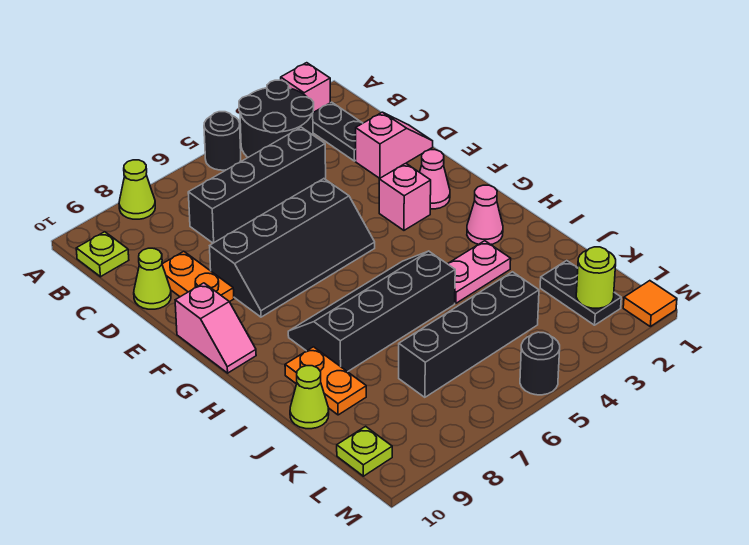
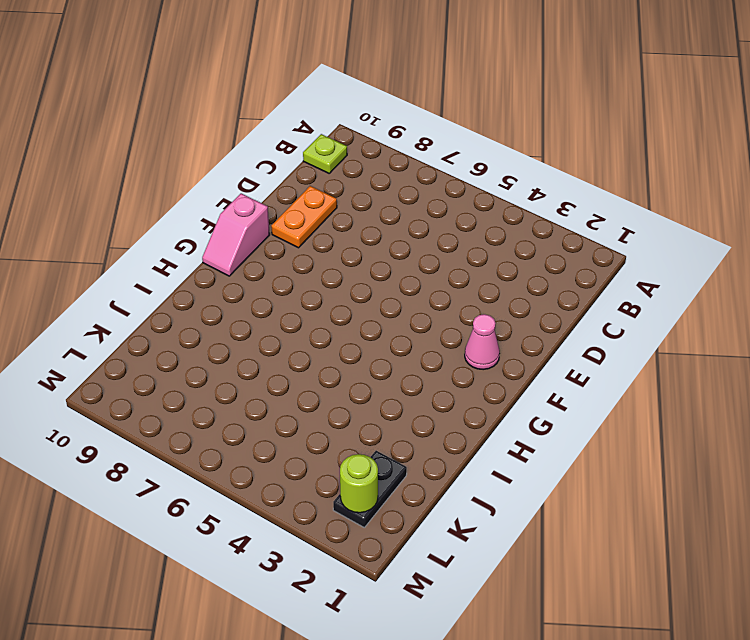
none -> pink brick A2 level 1
none -> black round brick A3:B4 level 1
none -> black round brick A5 level 1

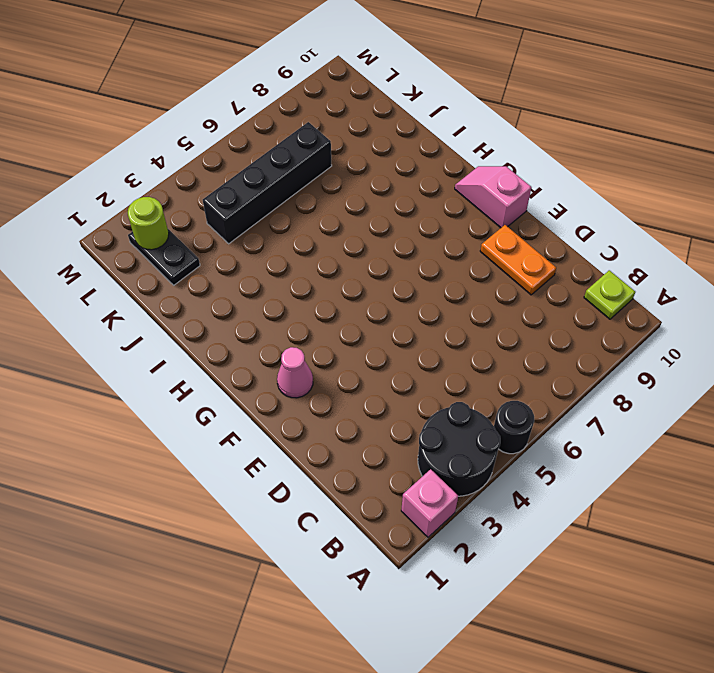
none -> lime cone A8 level 1
none -> black plate B2:C2 level 1
none -> black brick C4:C7 level 1

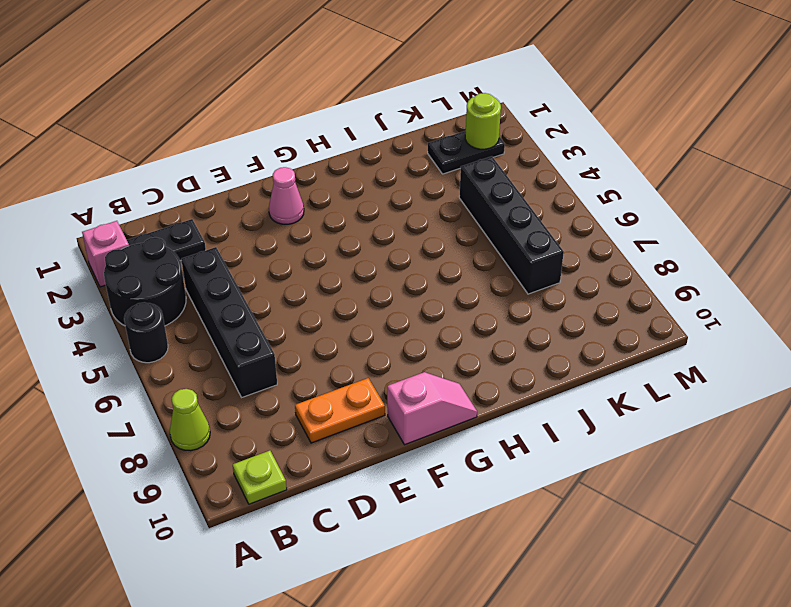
none -> pink slope D1:D2 level 1 top 2
none -> lime cone D10 level 1
none -> black slope E5:F8 level 1 top E

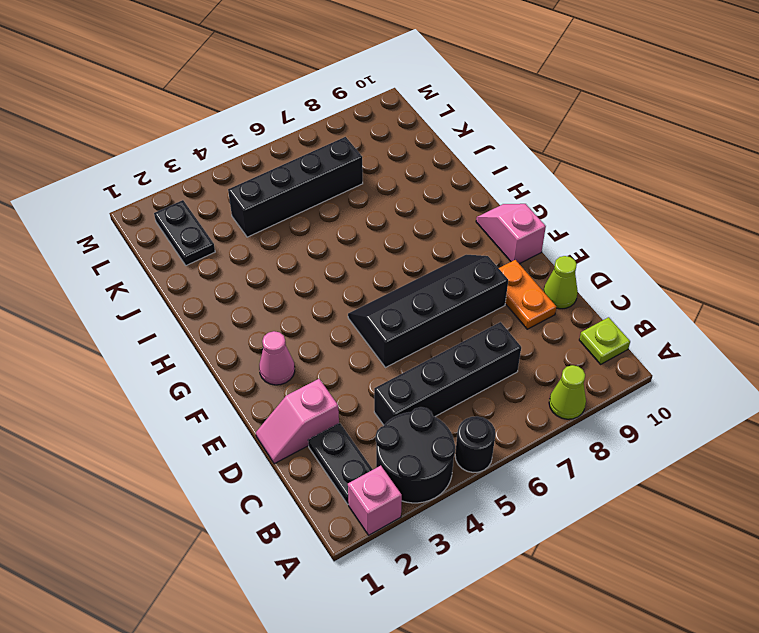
none -> pink brick F3 level 1
none -> pink cone H2 level 1
none -> black slope H5:I8 level 1 top I

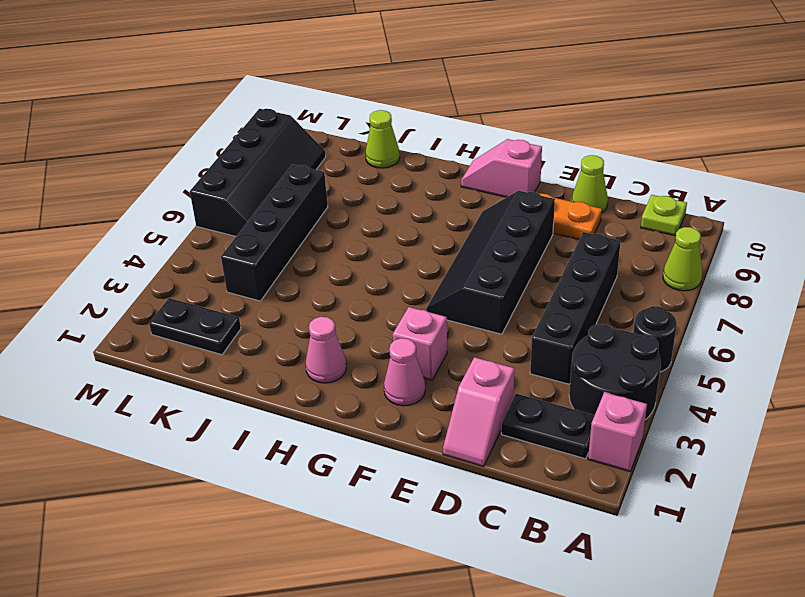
black slope L6:M9 level 1 top M -> black slope H5:I8 level 1 top I
none -> pink plate I3:I4 level 1
none -> orange plate I9:J9 level 1
none -> lime plate L10 level 1

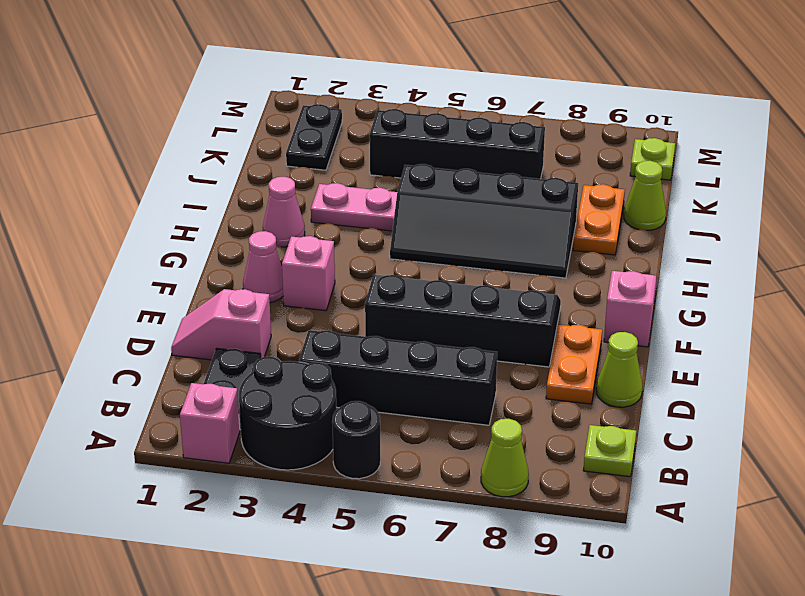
none -> orange tile M1 level 1
none -> black round brick M5 level 1
none -> lime round brick L2 level 2

